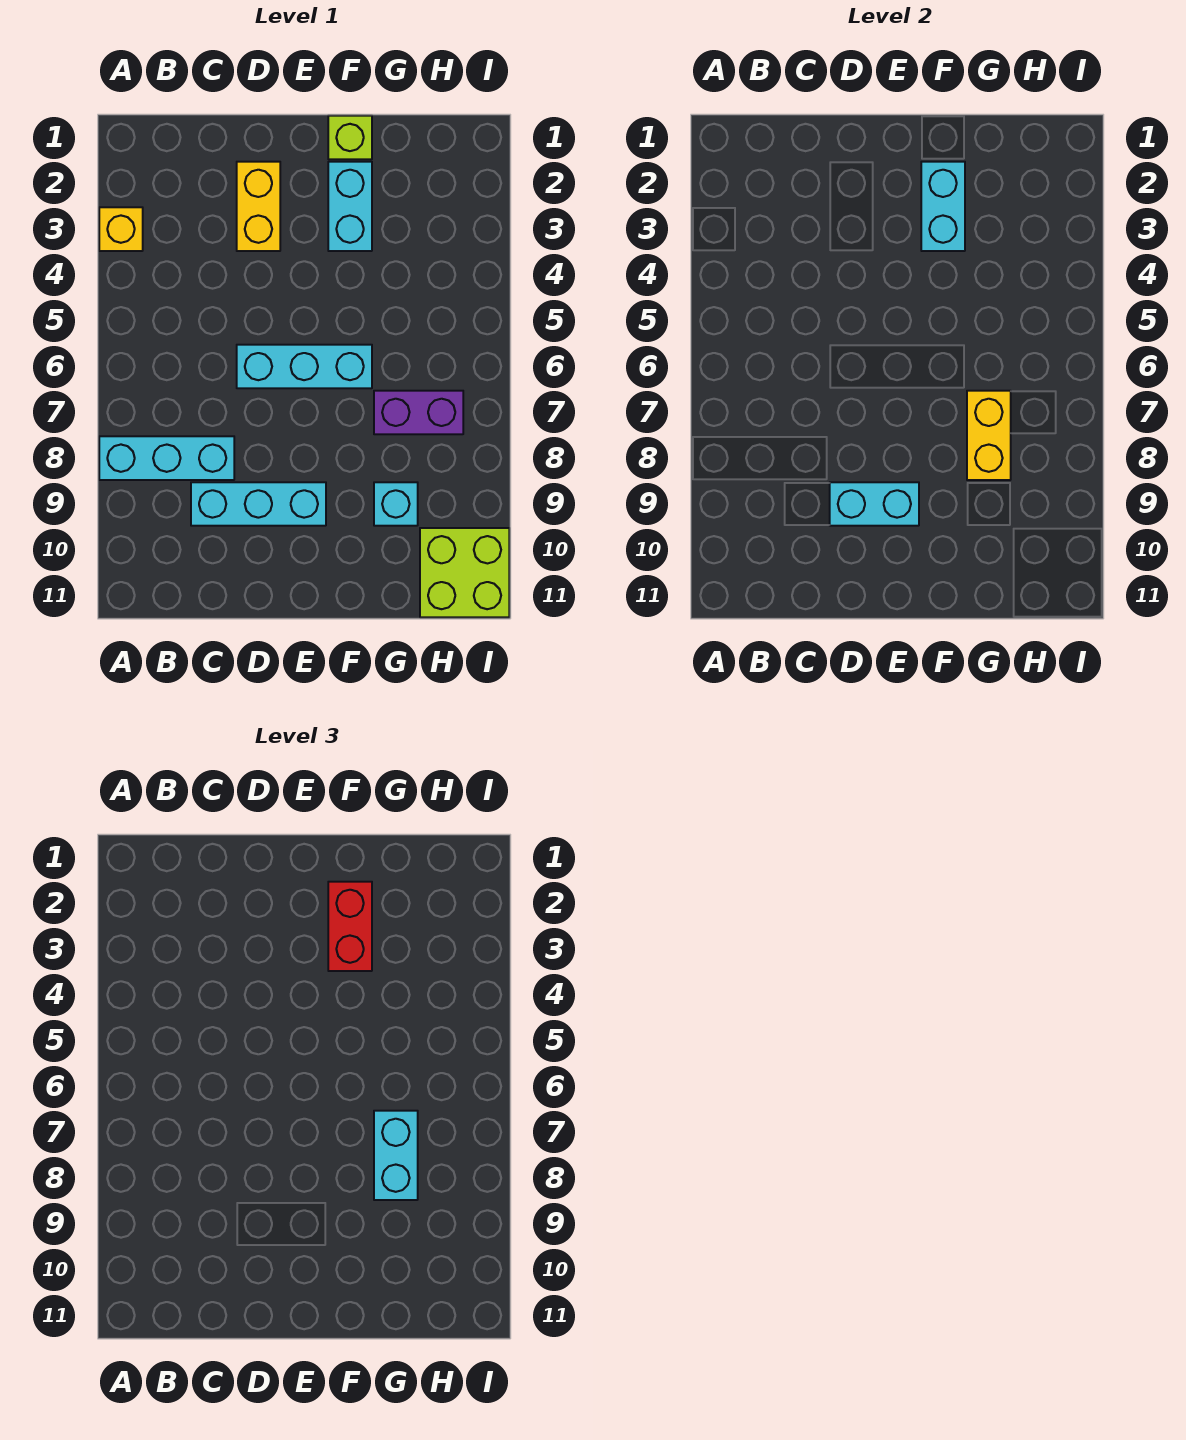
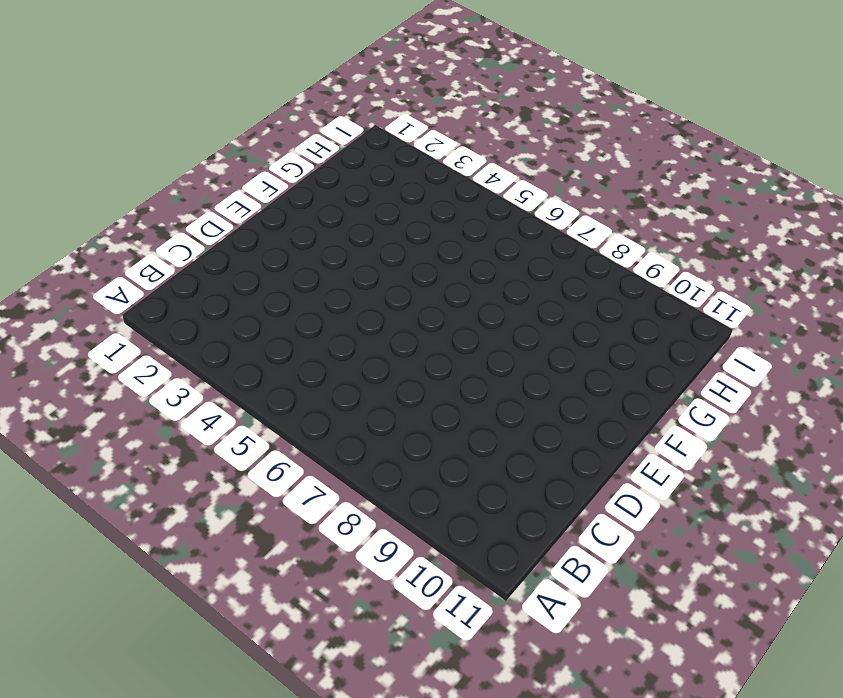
none -> yellow brick A3 level 1
none -> cyan brick A8:C8 level 1
none -> cyan brick C9:E9 level 1

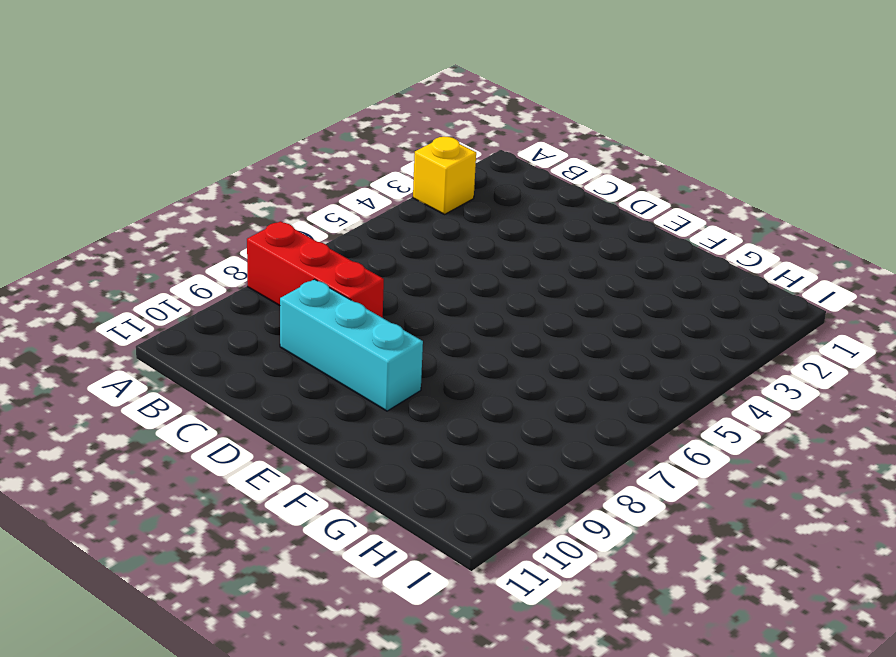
red brick A8:C8 level 1 -> cyan brick A8:C8 level 1
none -> yellow brick D2:D3 level 1
none -> cyan brick D6:F6 level 1
none -> lime brick F1 level 1

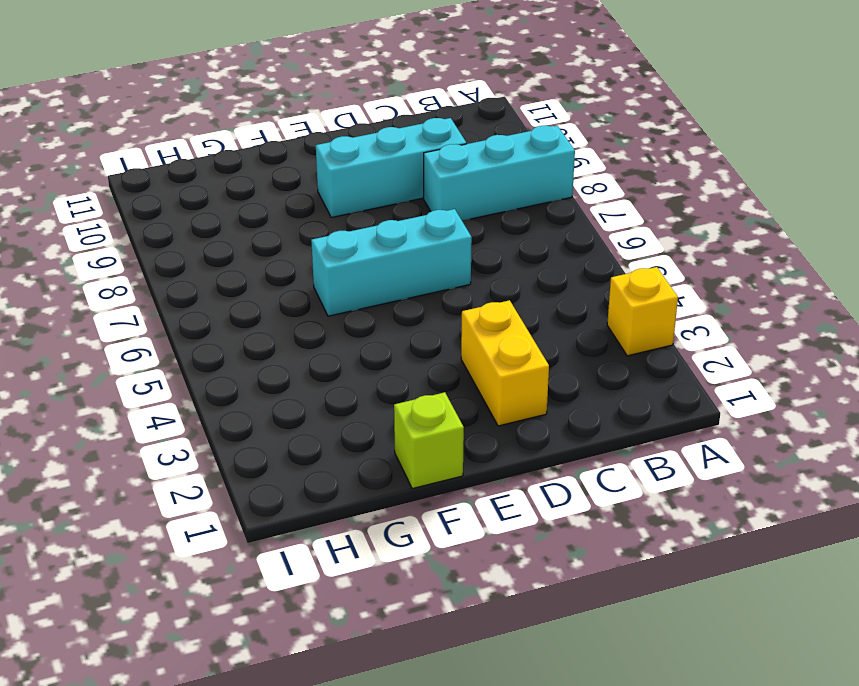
none -> cyan brick F2:F3 level 1
none -> purple brick G7:H7 level 1
none -> cyan brick G9 level 1

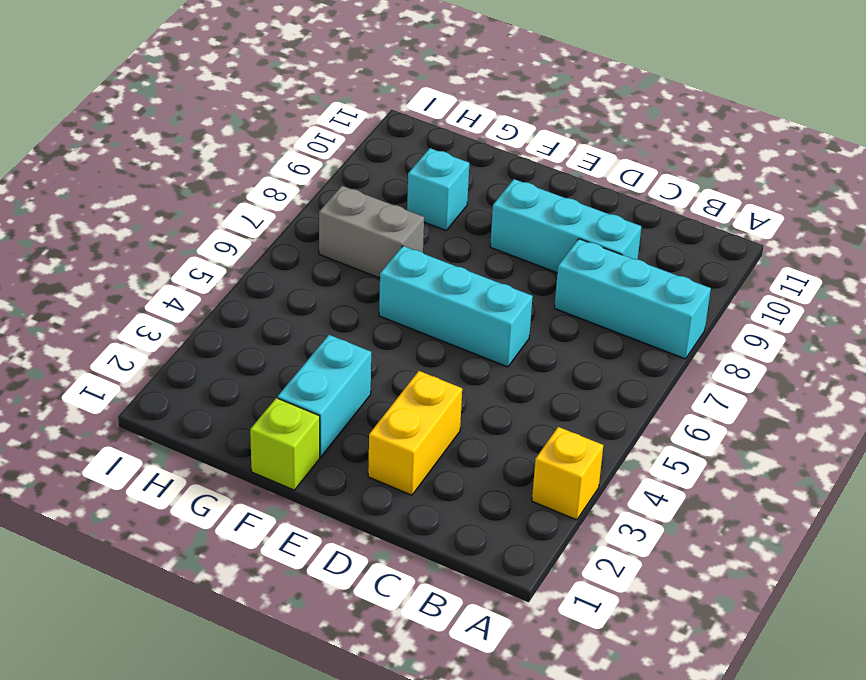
grey brick G7:H7 level 1 -> purple brick G7:H7 level 1
none -> lime brick H10:I11 level 1
none -> cyan brick D9:E9 level 2
none -> cyan brick F2:F3 level 2

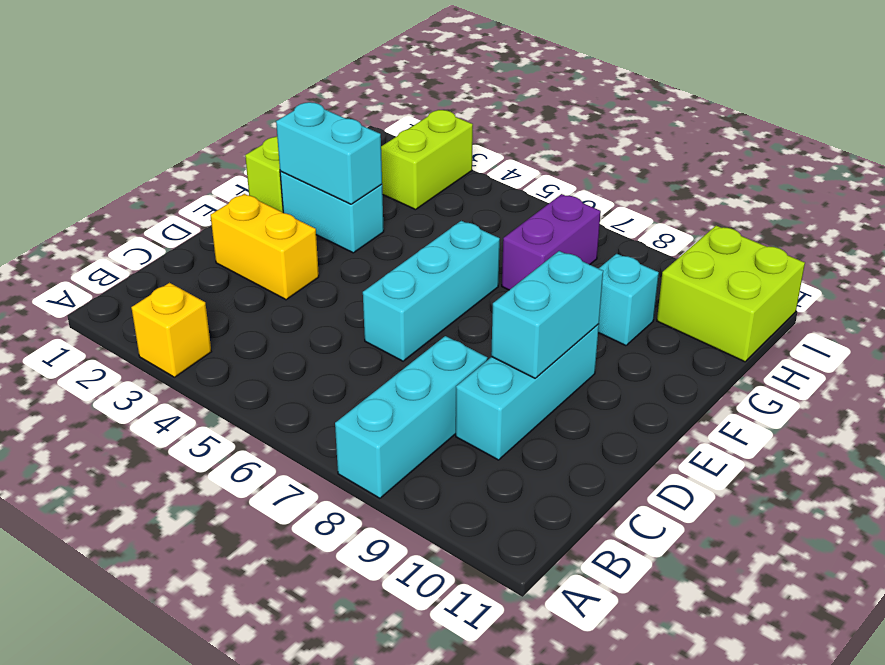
lime brick H3:I3 level 1 -> none
none -> yellow brick G7:G8 level 2
none -> red brick F2:F3 level 3
none -> cyan brick G7:G8 level 3

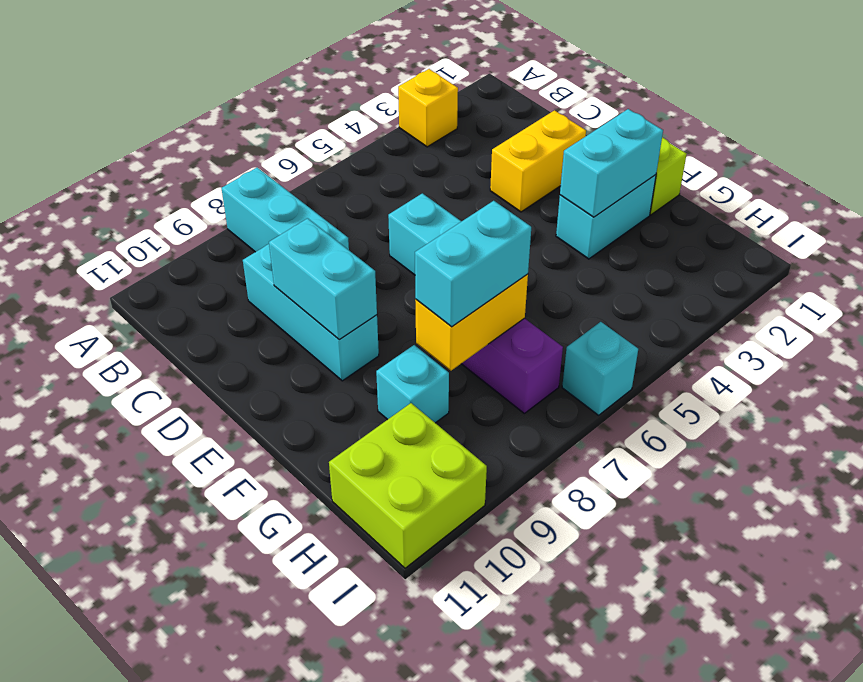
cyan brick I6 level 1 -> none
none -> red brick F2:F3 level 3

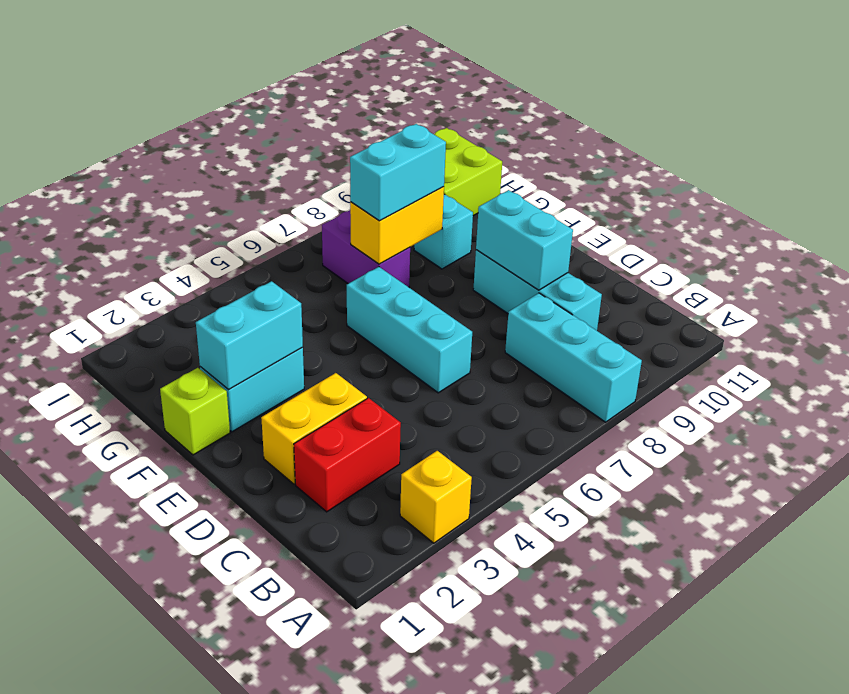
red brick C2:C3 level 1 -> red brick F2:F3 level 3

